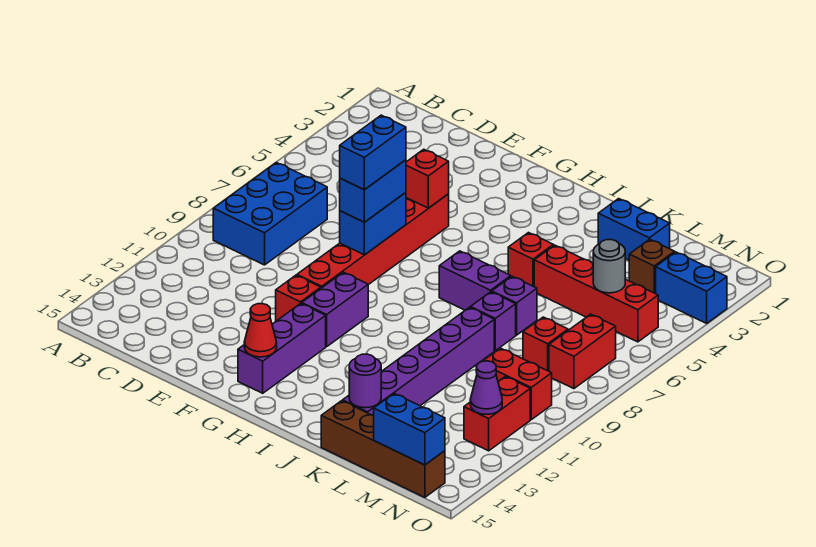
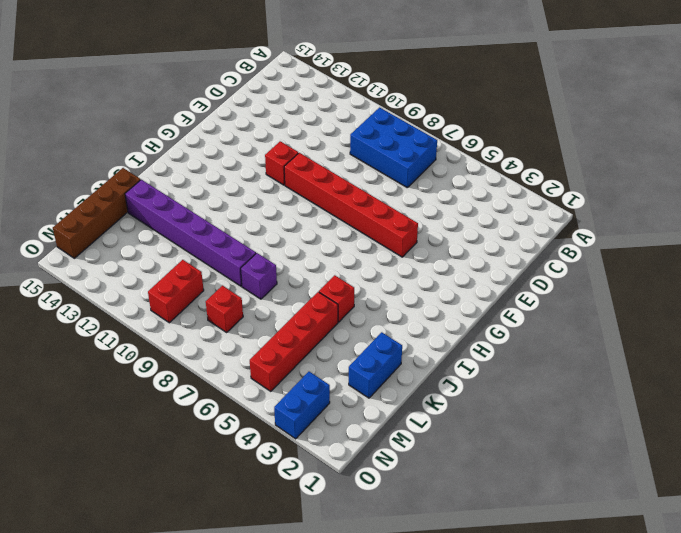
none -> purple brick G10:G11 level 1
none -> purple brick G12:G14 level 1
none -> purple brick I7:J7 level 1

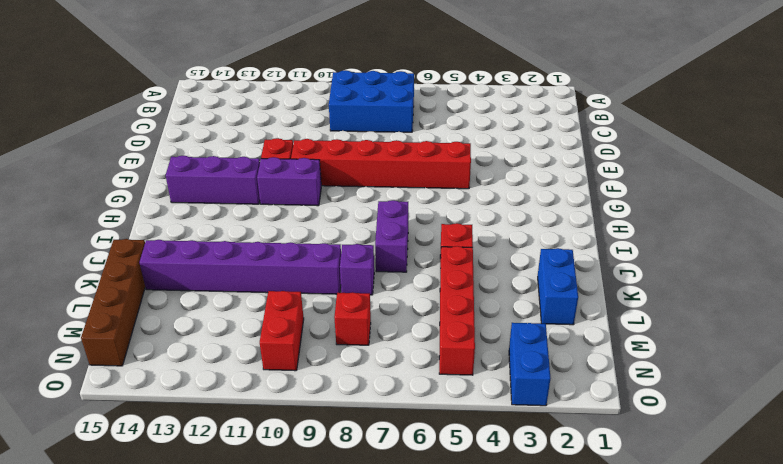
none -> purple brick K7 level 1
none -> brown brick M3 level 1
none -> red brick N7:N8 level 1

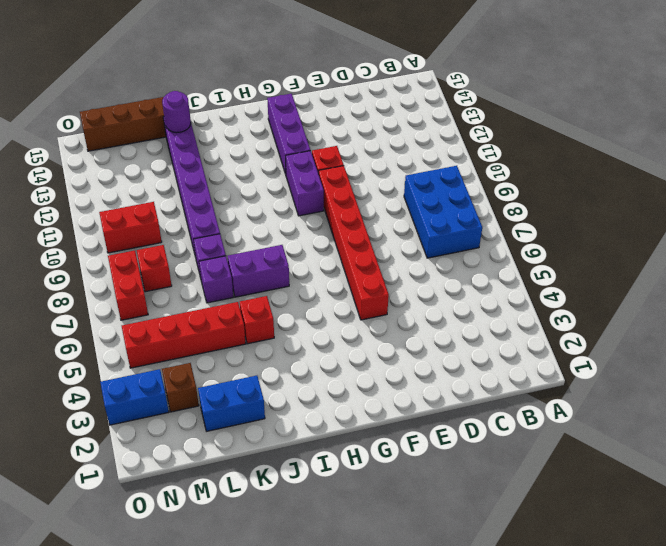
none -> red brick N11:N12 level 1
none -> red brick F5 level 2
none -> blue brick F7:F8 level 2

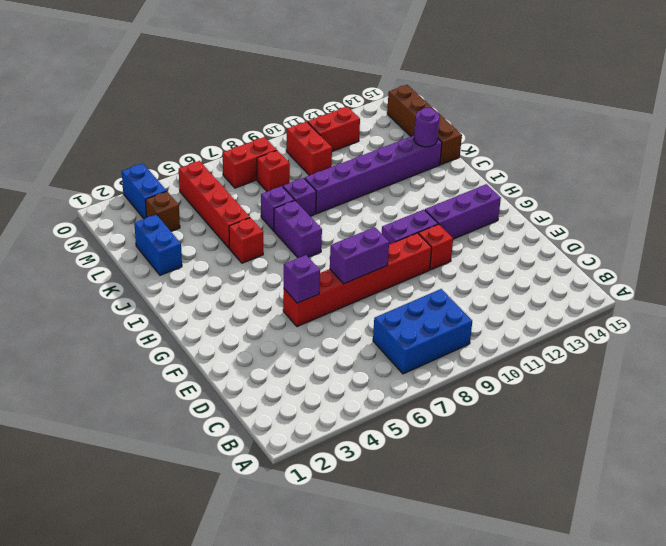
purple brick F5 level 2 -> red brick F5 level 2
purple brick F7:F8 level 2 -> blue brick F7:F8 level 2
none -> red cone G14 level 2
none -> grey round brick M5 level 2
none -> blue brick M15:N15 level 2

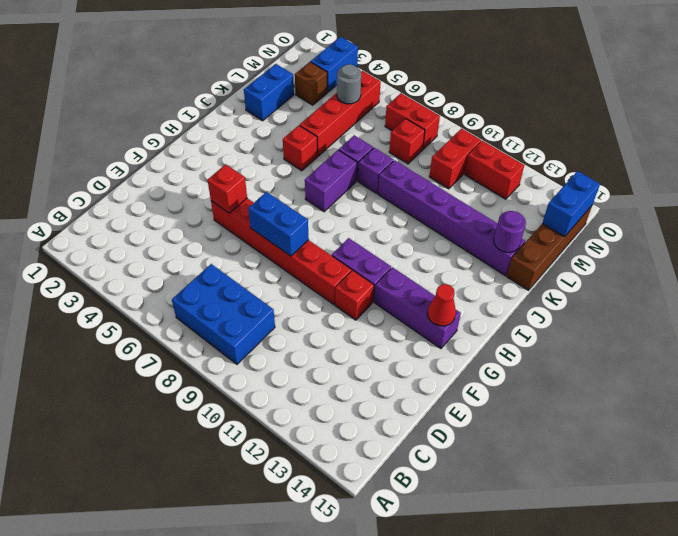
none -> purple cone N12 level 2
none -> blue brick F7:F8 level 3
none -> blue brick F7:F8 level 4

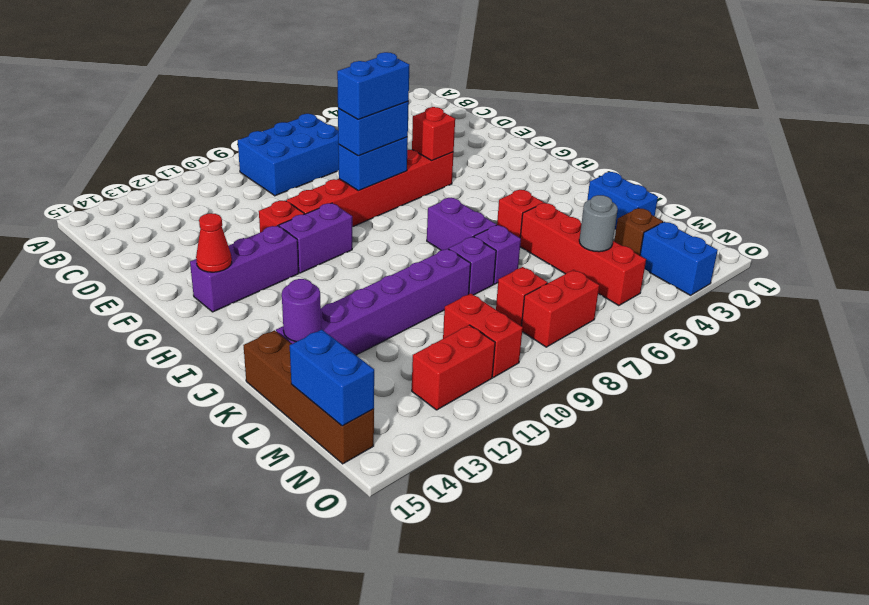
none -> purple cone N12 level 2

